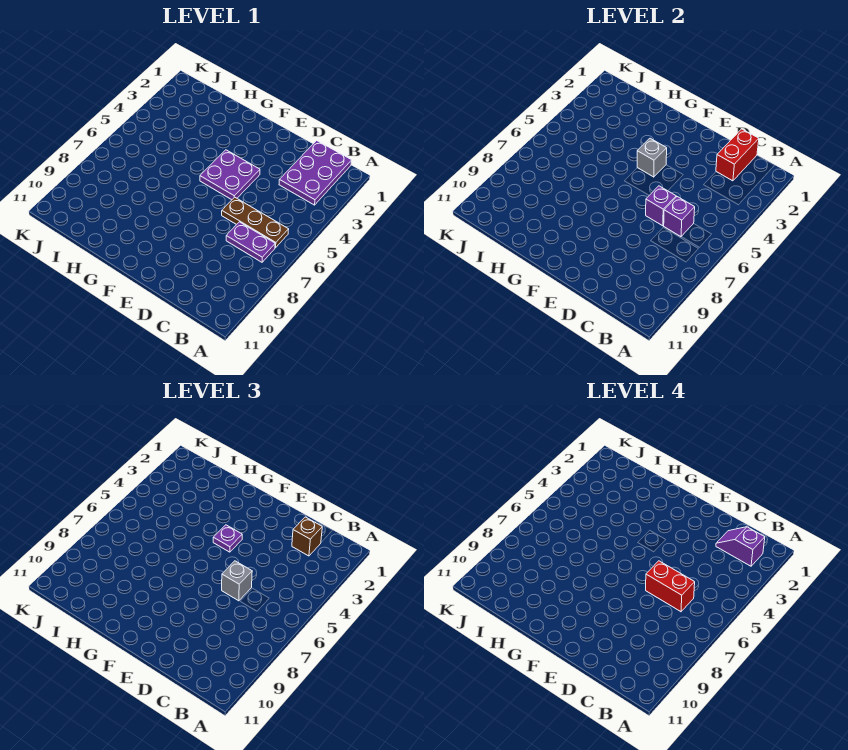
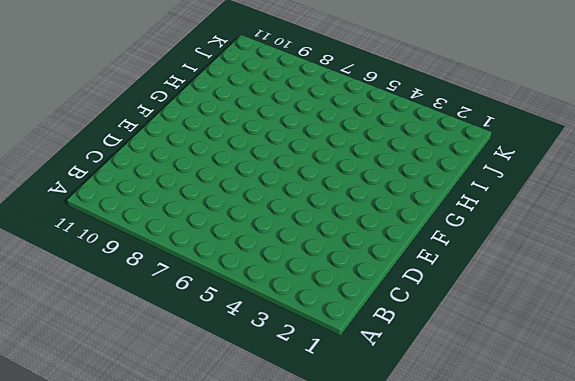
none -> purple plate B1:C3 level 1
none -> brown plate B6:D6 level 1
none -> purple plate B7:C7 level 1

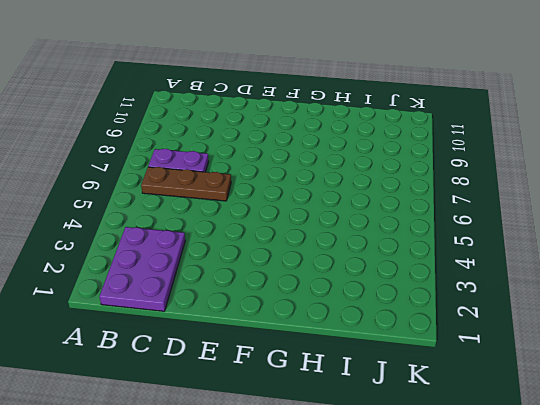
none -> purple plate E4:F5 level 1
none -> red brick C1:C2 level 2
none -> purple brick C6 level 2

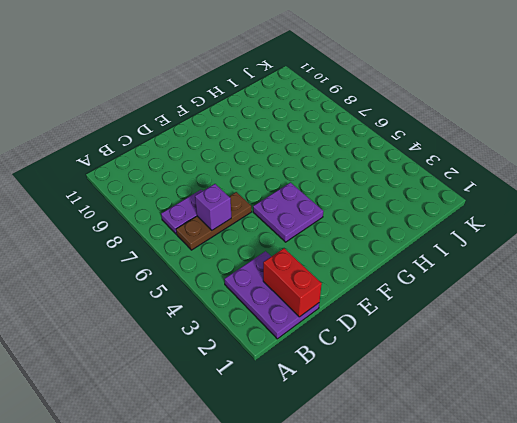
none -> purple brick D6 level 2
none -> grey brick F4 level 2
none -> brown brick C2 level 3

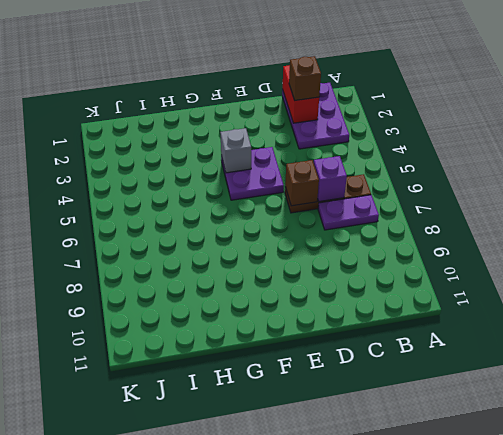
brown brick D6 level 2 -> purple brick D6 level 2
none -> grey brick D6 level 3
none -> purple plate F4 level 3
none -> purple slope B2:C2 level 4 top B

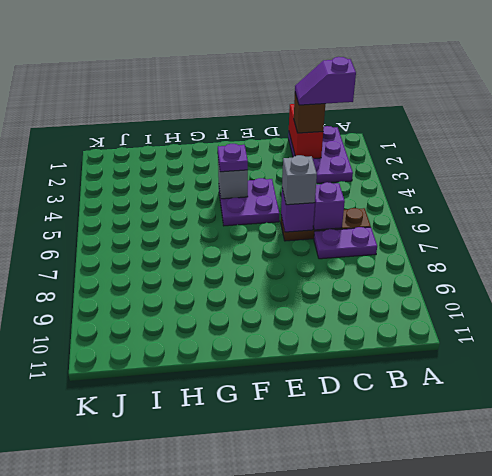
none -> red brick C6:D6 level 4

